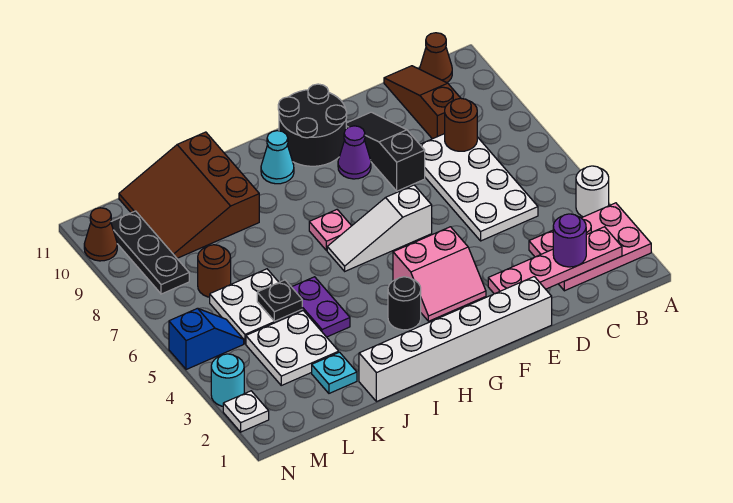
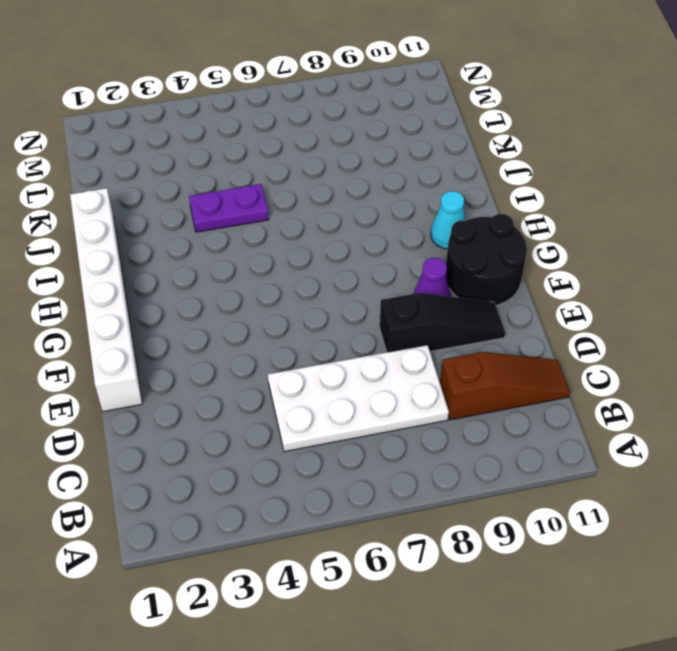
none -> pink plate A2:C3 level 1
none -> white round brick A4 level 1
none -> brown cone B11 level 1

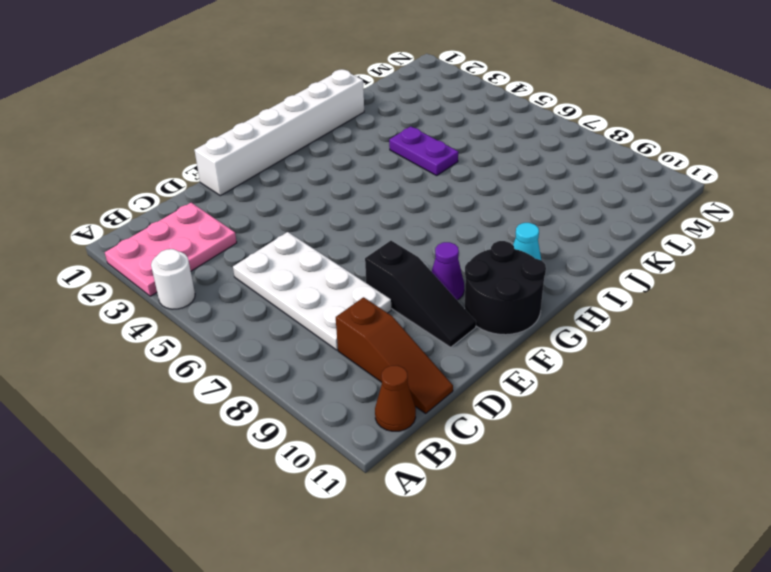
none -> pink slope F3:G4 level 1 top 4
none -> white slope F6:H6 level 1 top F
none -> black round brick H3 level 1

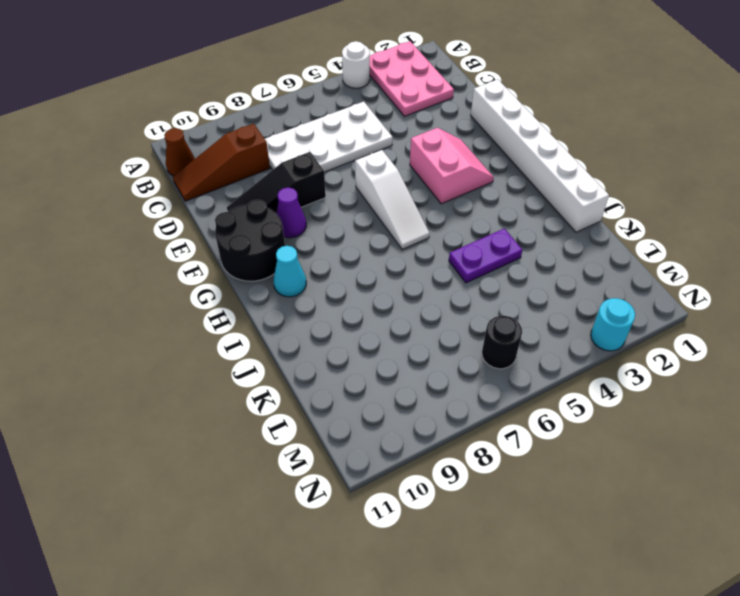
black round brick M6 level 1 -> black round brick H3 level 1
none -> pink plate H7 level 1
none -> brown slope J9:L11 level 1 top J
none -> cyan plate K2 level 1

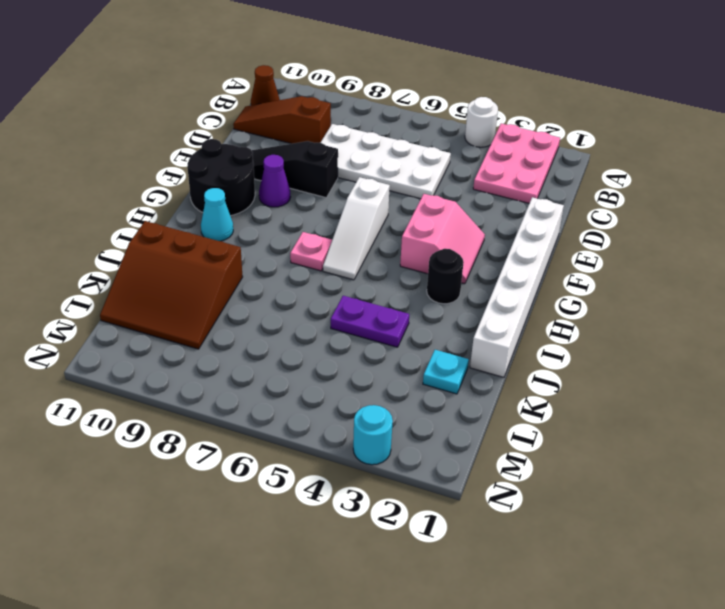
none -> white plate K3:L4 level 1
none -> white plate K5:L6 level 1
none -> brown round brick L7 level 1

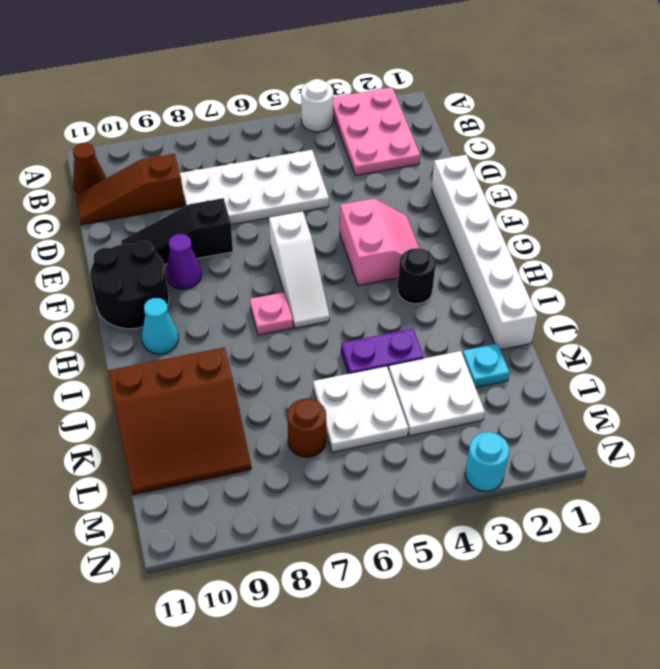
none -> blue slope M5:N5 level 1 top N
none -> black plate M8:M10 level 1
none -> white plate N2 level 1

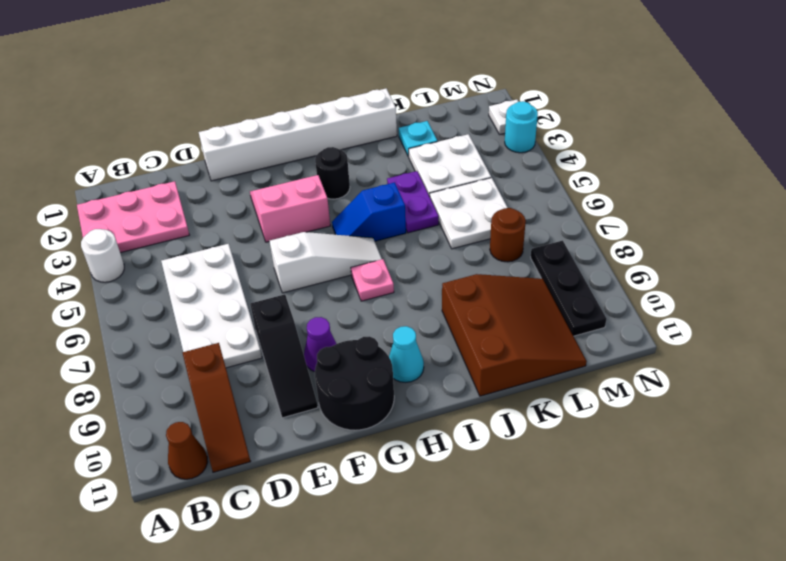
blue slope H5:I5 level 1 top I -> blue slope M5:N5 level 1 top N
none -> brown cone N10 level 1
none -> pink plate B2:E2 level 2
none -> brown round brick C8 level 2

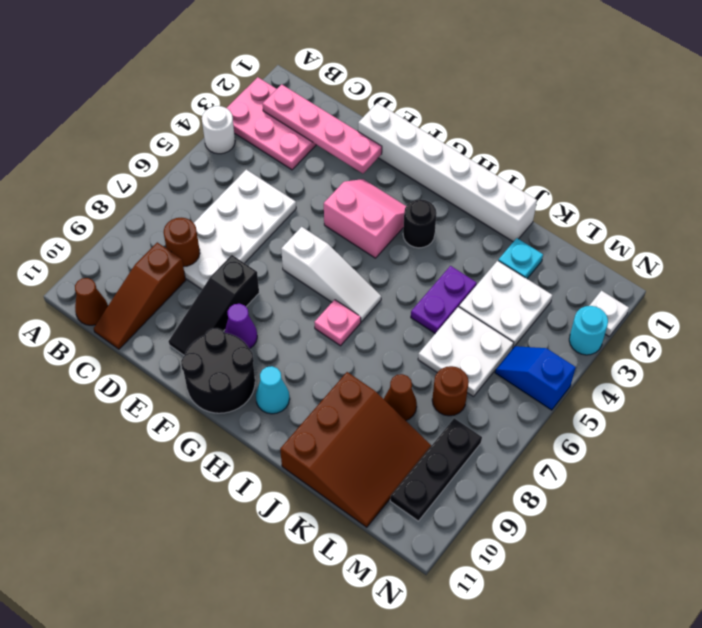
brown cone K8 level 1 -> brown cone N10 level 1
none -> black plate K5 level 2
none -> purple round brick C2 level 3

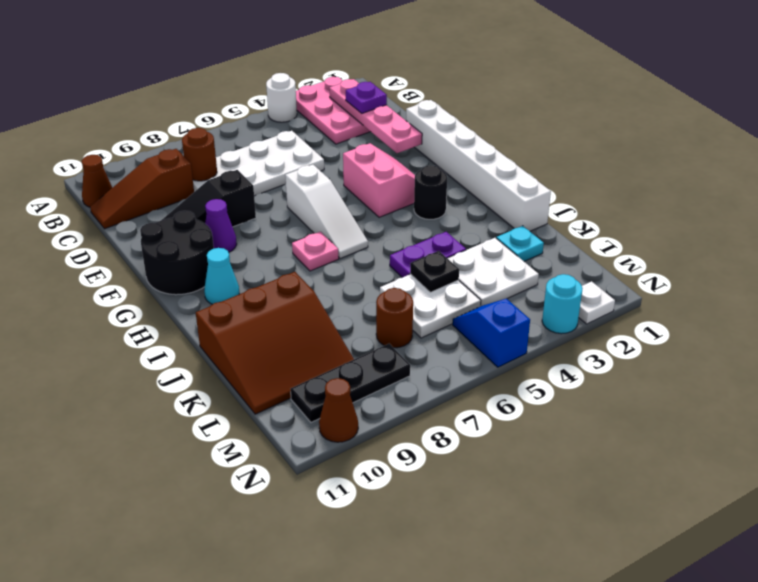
purple plate C2 level 3 -> purple round brick C2 level 3

